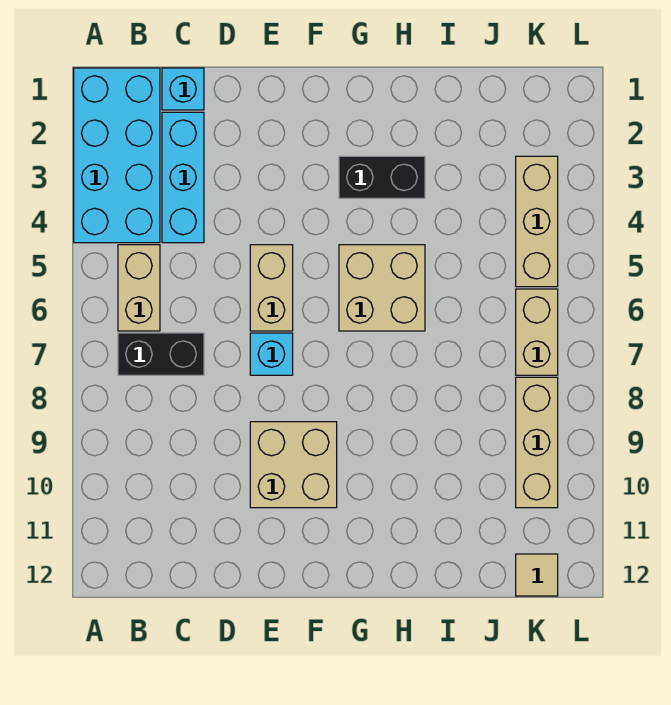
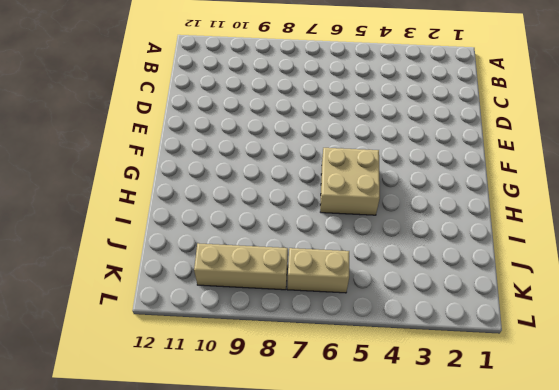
none -> cyan brick A1:B4 level 1
none -> tan brick B5:B6 level 1
none -> black brick B7:C7 level 1

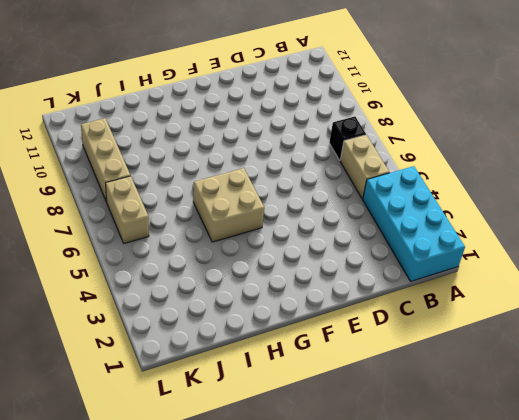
black brick B7 level 1 -> black brick B7:C7 level 1
none -> cyan brick C1 level 1
none -> cyan brick C2:C4 level 1
none -> tan brick E5:E6 level 1

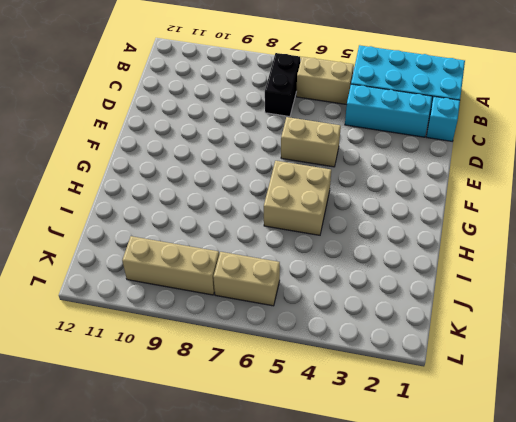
none -> cyan brick E7 level 1
none -> tan brick E9:F10 level 1
none -> black brick G3:H3 level 1

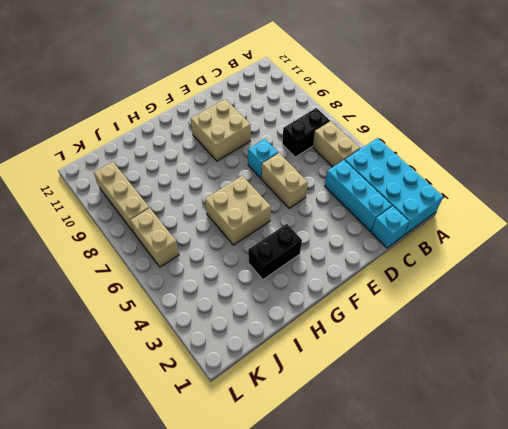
none -> tan brick K3:K5 level 1
none -> tan tile K12 level 1

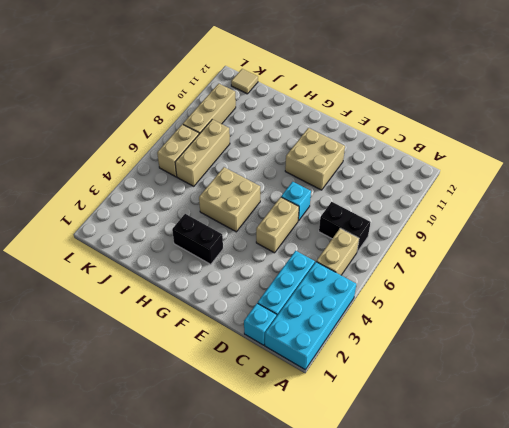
tan brick J6:J8 level 1 -> tan brick K3:K5 level 1

